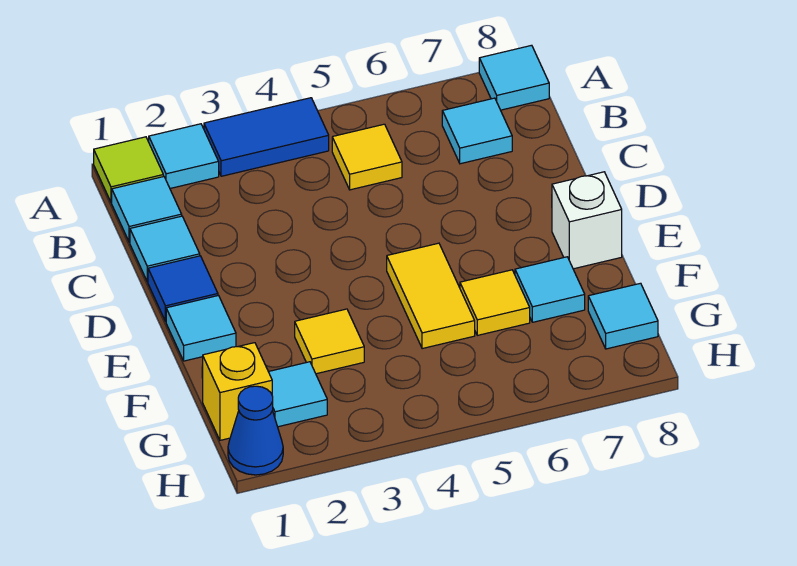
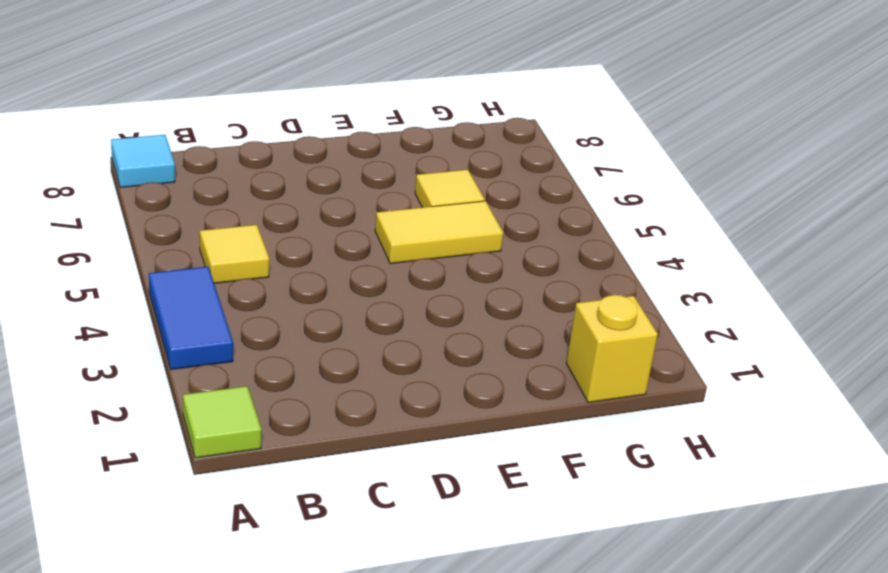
none -> cyan tile A2 level 1
none -> cyan tile B1 level 1
none -> cyan tile B7 level 1

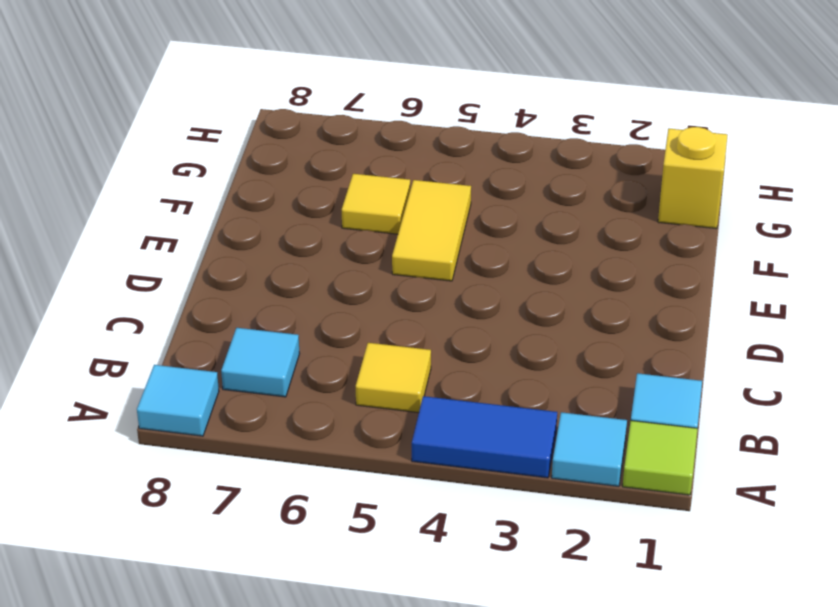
none -> cyan tile C1 level 1
none -> blue tile D1 level 1
none -> cyan tile E1 level 1

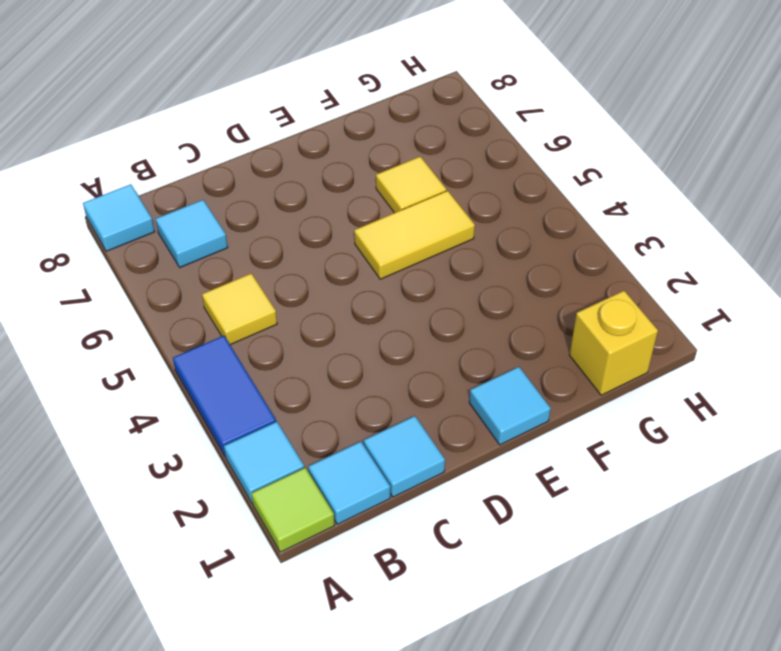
none -> blue tile D1 level 1
none -> white brick E8 level 1
none -> yellow tile F3 level 1

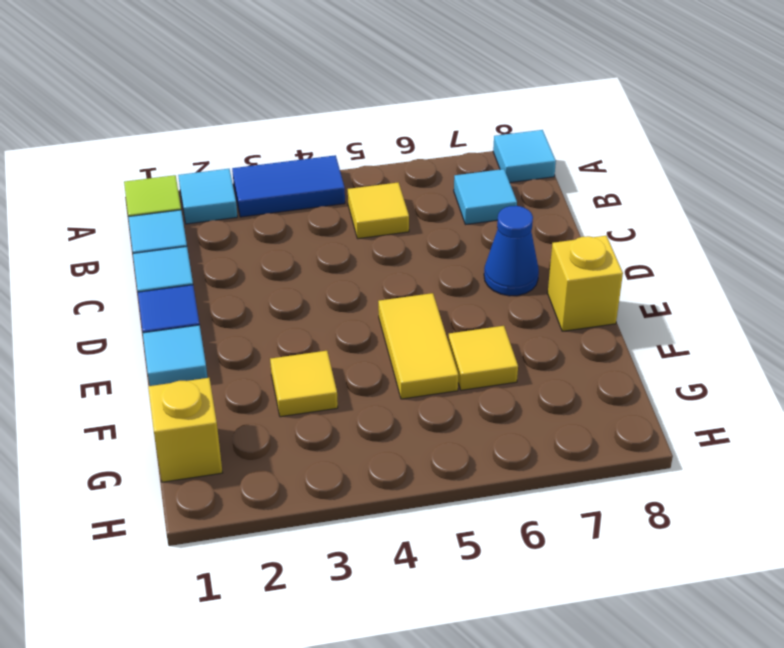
blue cone D7 level 1 -> blue cone H1 level 1
yellow brick E8 level 1 -> white brick E8 level 1
none -> cyan tile F7 level 1
none -> cyan tile G2 level 1
none -> cyan tile G8 level 1

